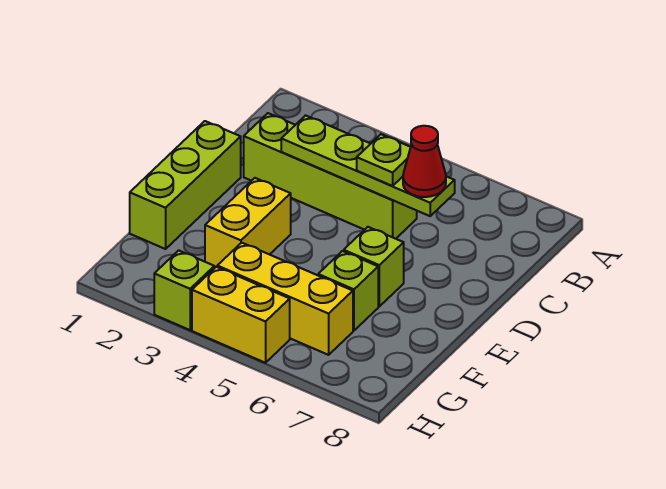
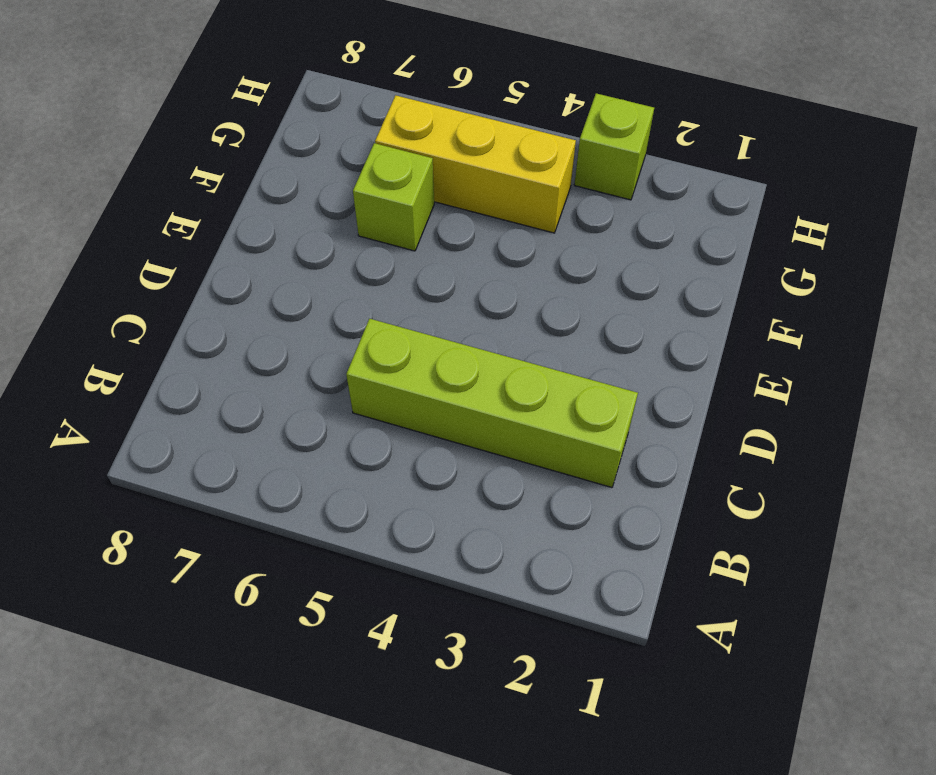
none -> lime brick D1:F1 level 1
none -> yellow brick E3:F3 level 1

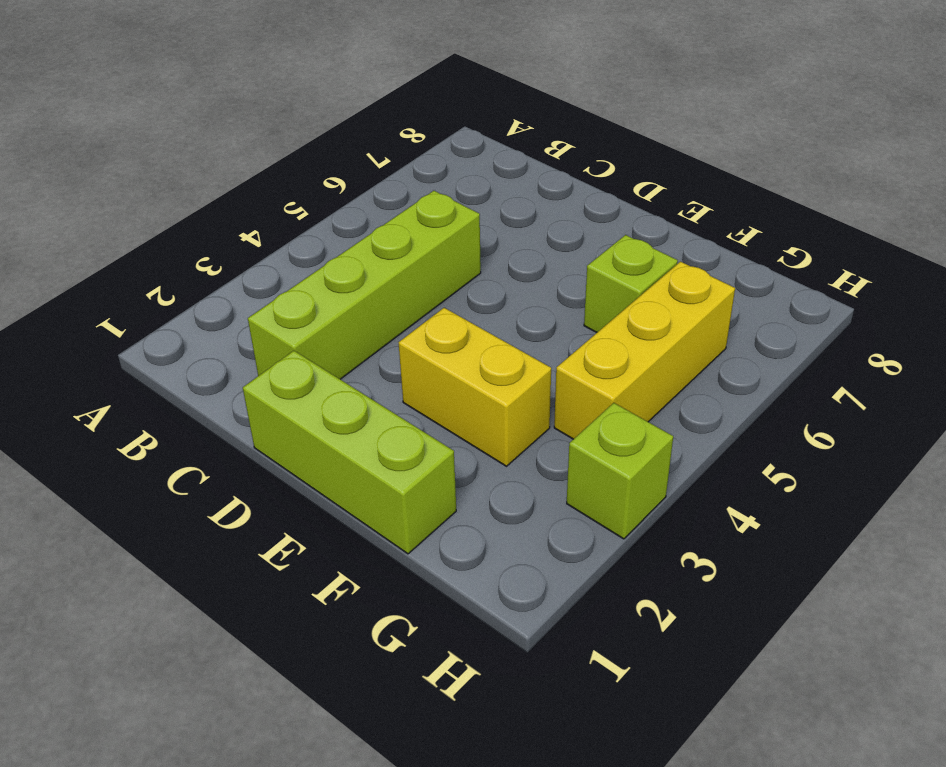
none -> lime brick E6 level 1
none -> yellow brick H4:H5 level 1

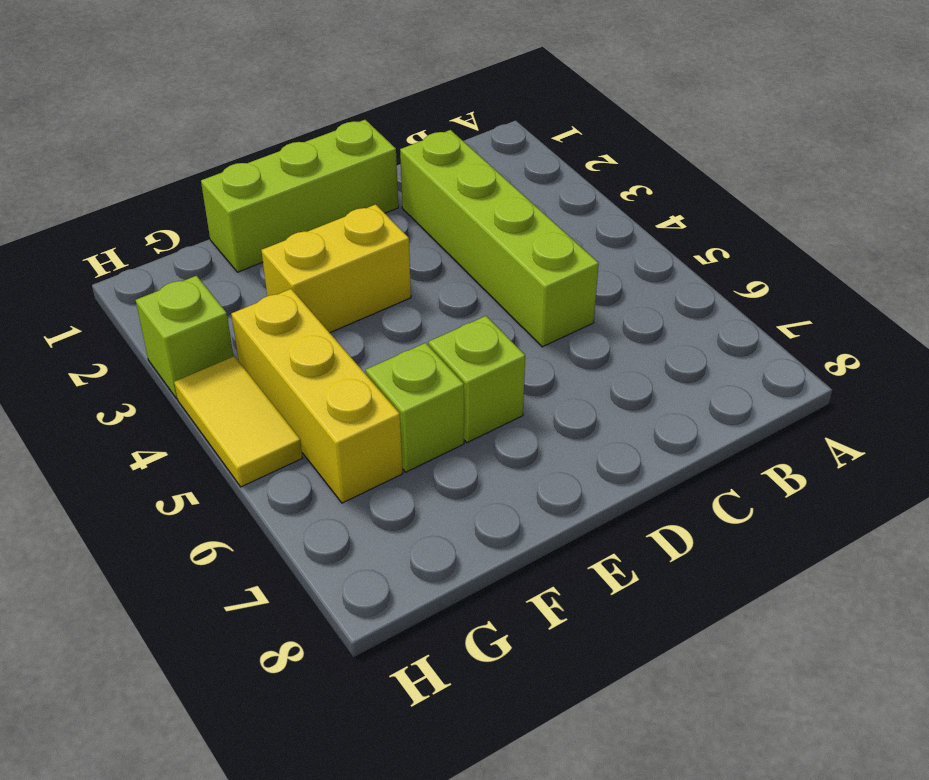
yellow tile H4:H5 level 1 -> yellow brick H4:H5 level 1
none -> lime plate C3:C6 level 2
none -> lime plate C5 level 3

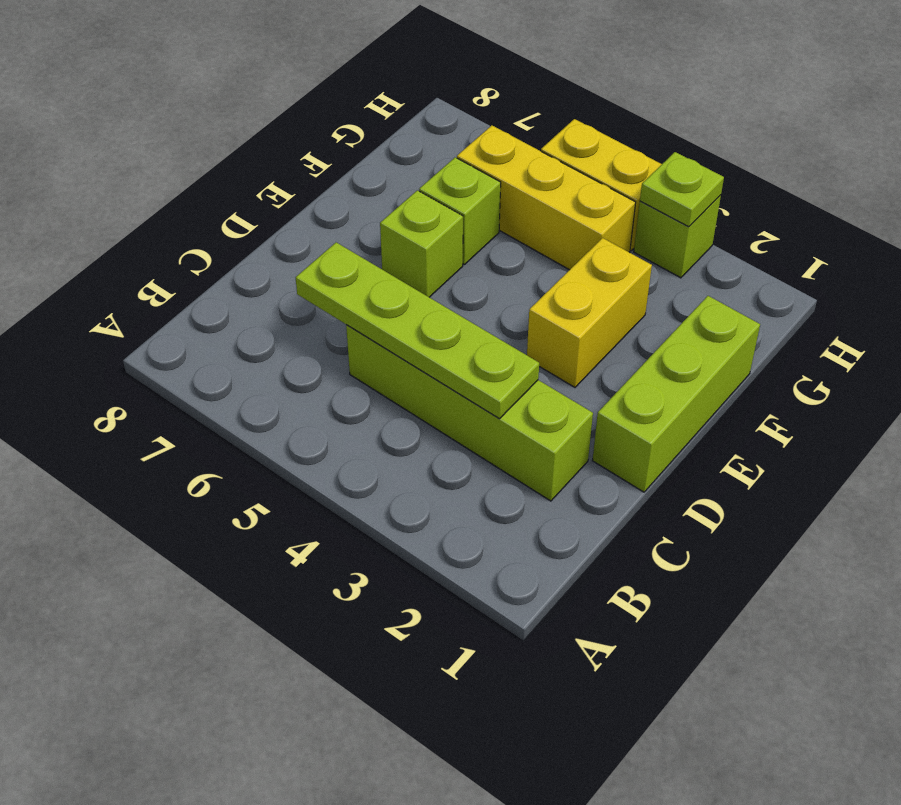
lime plate H3 level 2 -> lime plate C5 level 3
none -> red cone C6 level 3

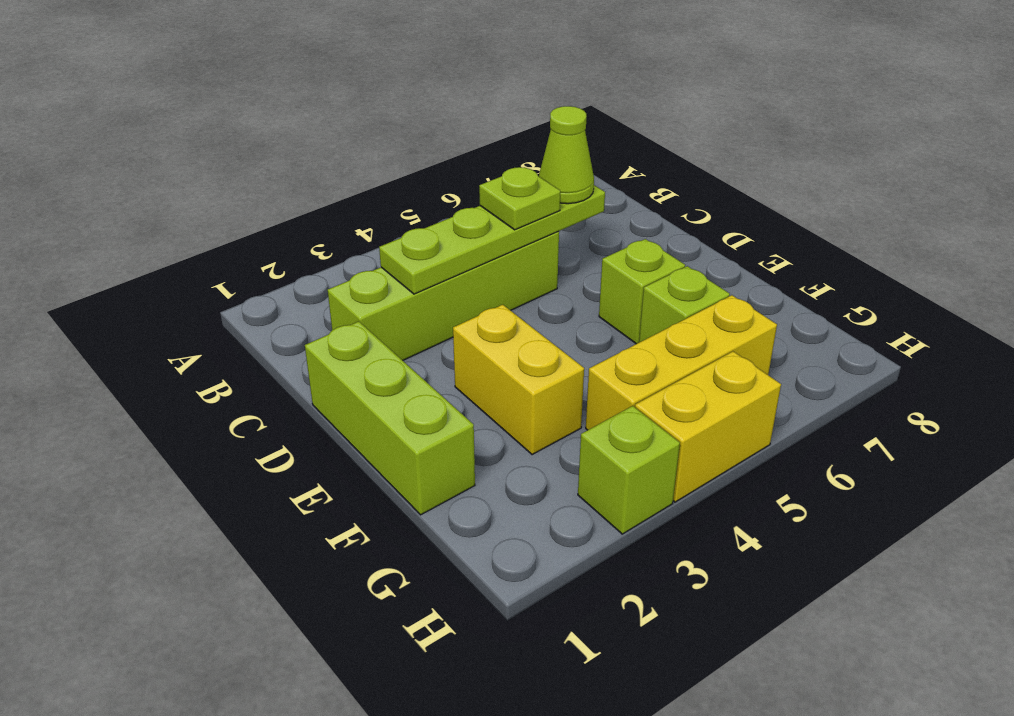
lime cone C6 level 3 -> red cone C6 level 3

